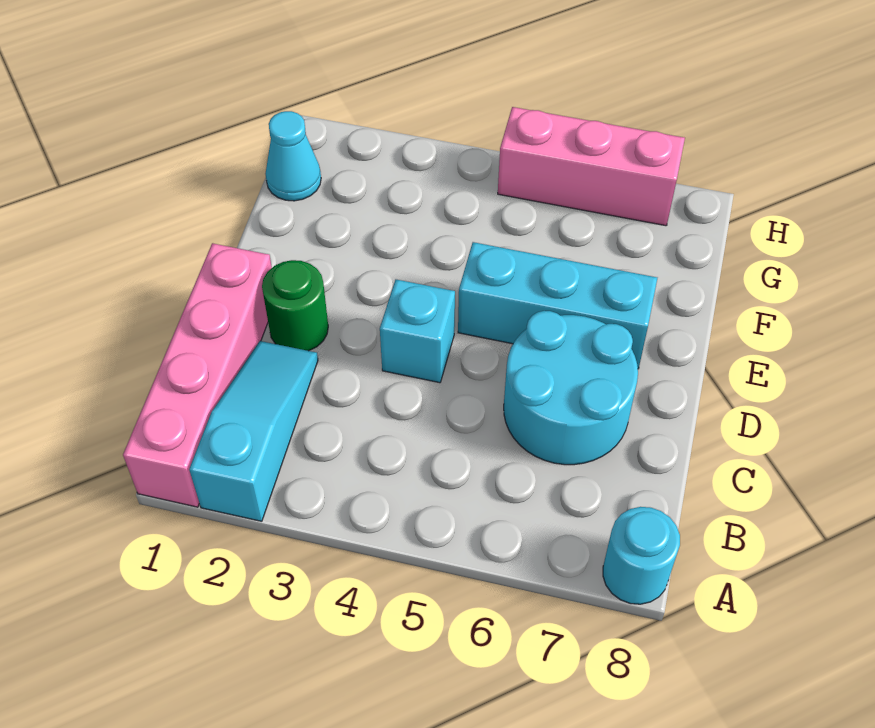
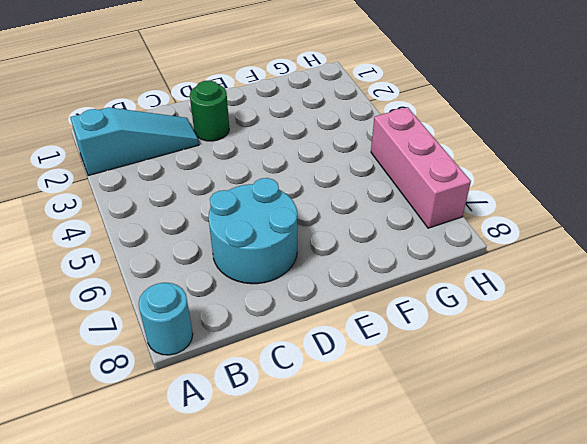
none -> pink brick A1:D1 level 1
none -> cyan brick D4 level 1

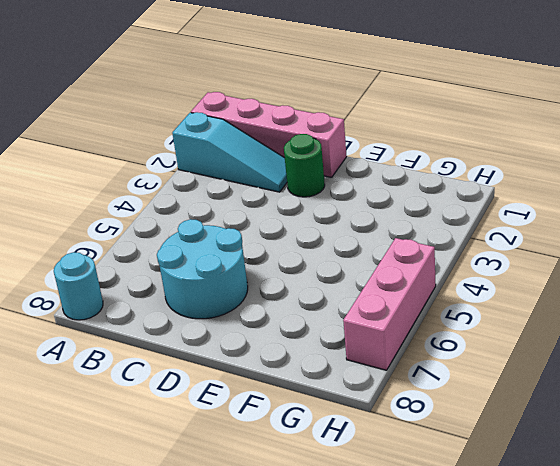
none -> cyan brick D4 level 1
none -> cyan brick E5:E7 level 1

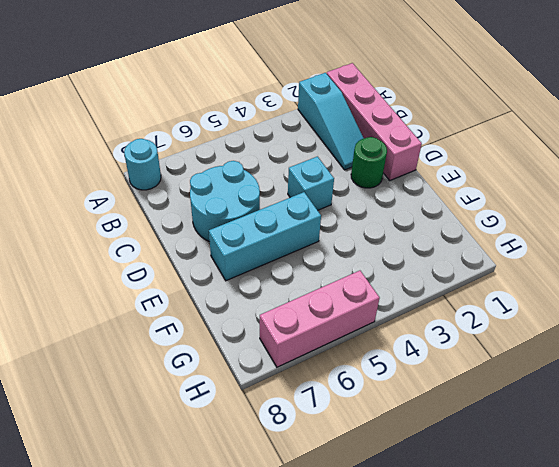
none -> cyan cone G1 level 1

